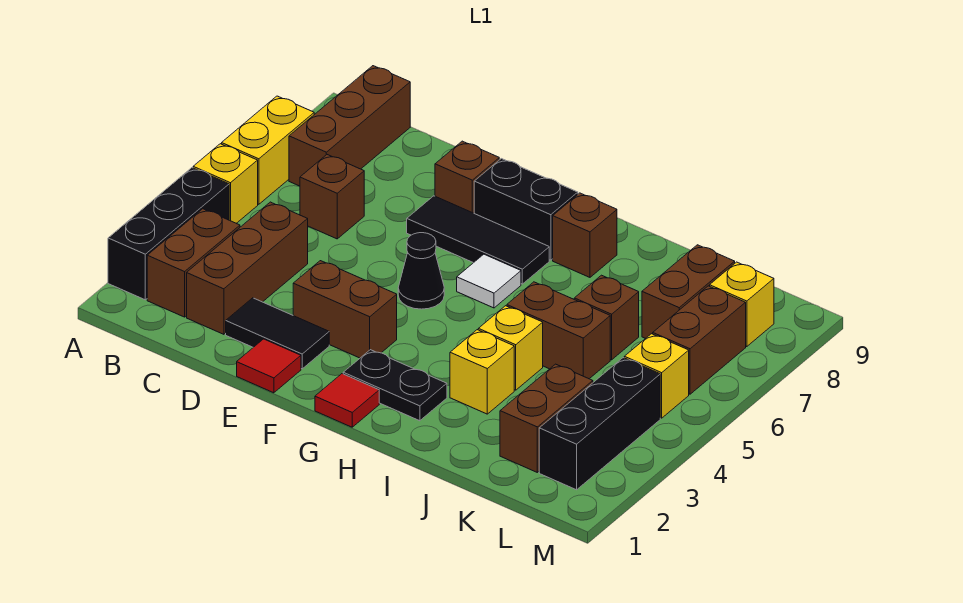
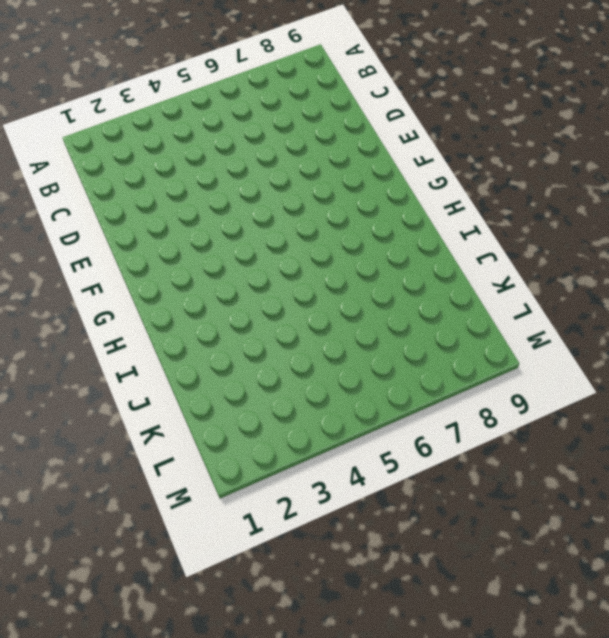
none -> black brick A2:A4 level 1
none -> yellow brick A5 level 1
none -> yellow brick A6:A7 level 1

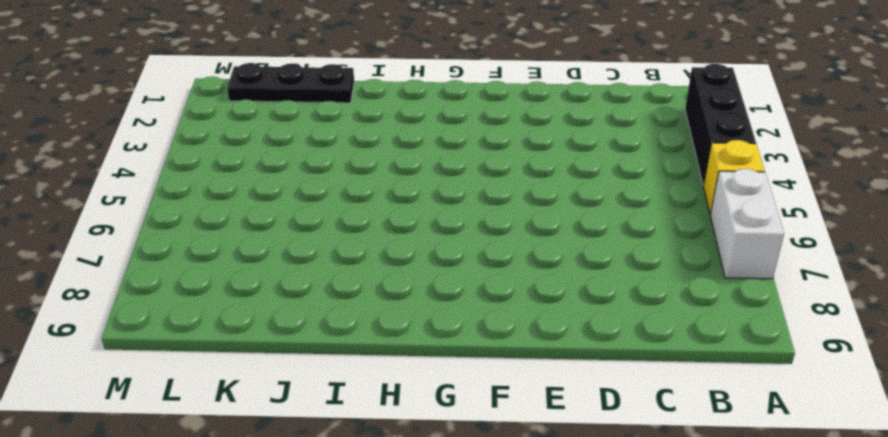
white brick A6:A7 level 1 -> yellow brick A6:A7 level 1
black plate J1:L1 level 1 -> none
none -> brown brick B2:B3 level 1
none -> brown brick B7:B9 level 1
none -> brown brick C2:C4 level 1

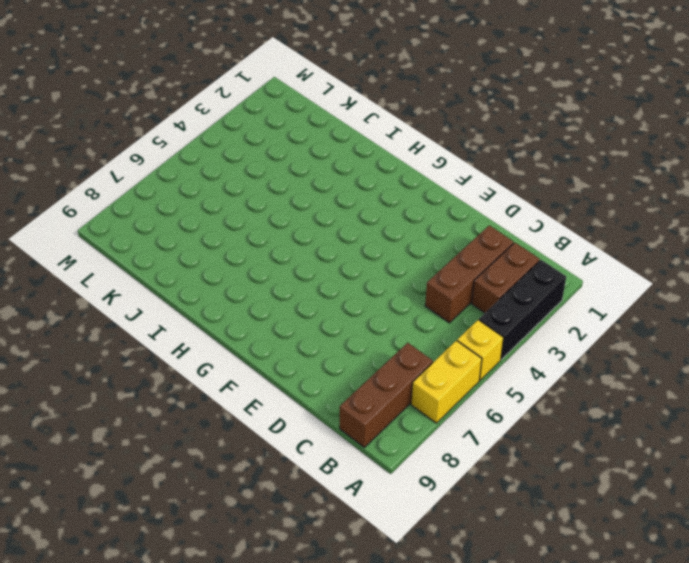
none -> brown brick C6 level 1
none -> black tile D2:E2 level 1
none -> red tile E1 level 1

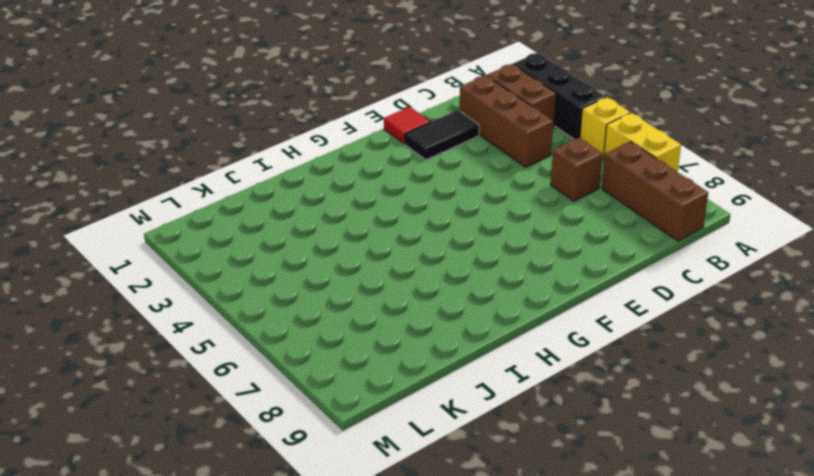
none -> brown brick E3:F3 level 1
none -> black tile E7:G7 level 1
none -> brown brick E8 level 1

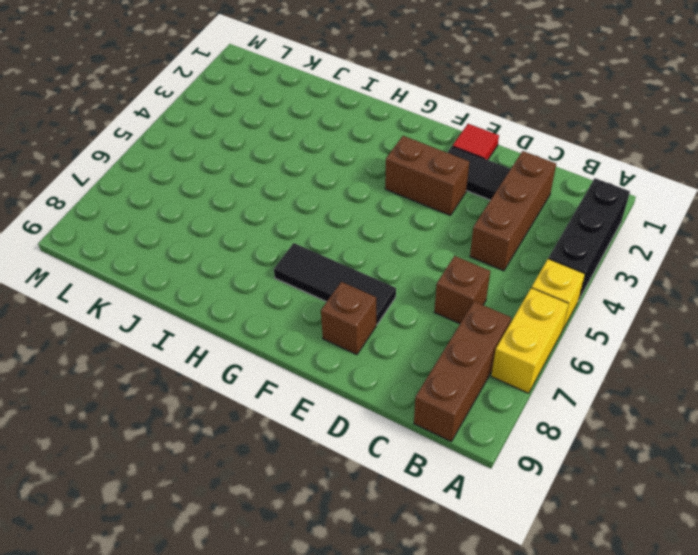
none -> brown brick B2:B3 level 1
none -> black cone F5 level 1
none -> black brick F8:G8 level 1

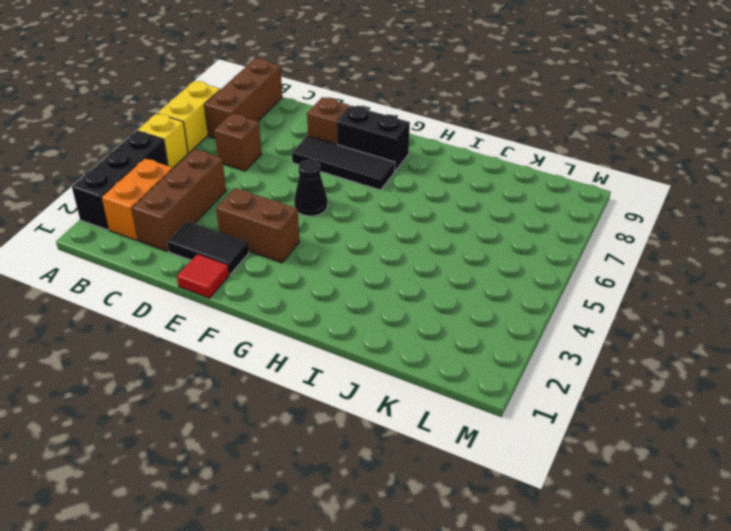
orange brick B2:B3 level 1 -> brown brick B2:B3 level 1
none -> red tile G1 level 1
none -> black plate G2:H2 level 1
none -> white tile G6 level 1

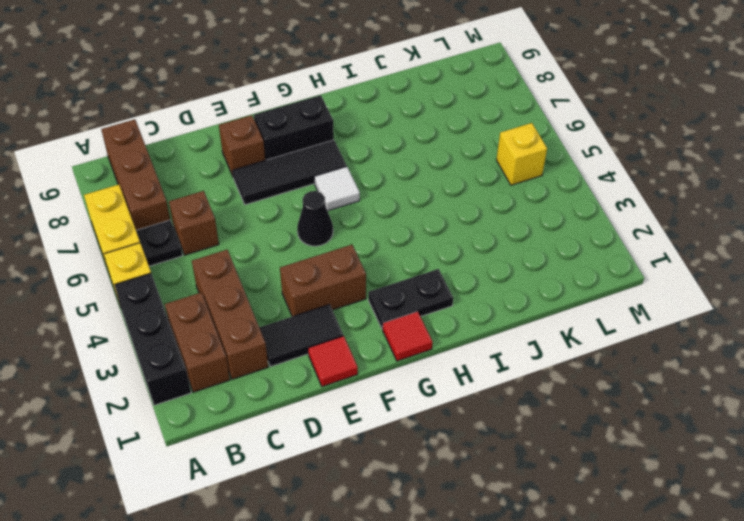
black plate B6 level 1 -> none
none -> brown brick H8 level 1
none -> yellow brick I3 level 1
none -> yellow brick I4 level 1

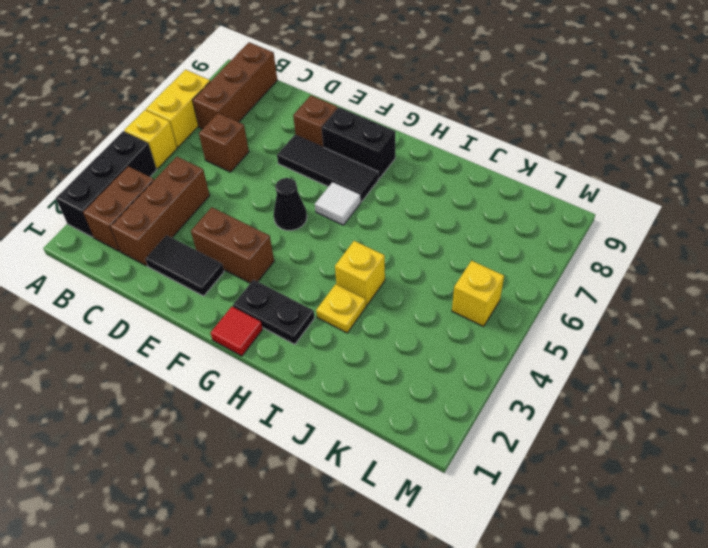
yellow plate I3 level 1 -> yellow brick I3 level 1
none -> red tile E1 level 1
none -> brown brick H8 level 1
none -> brown brick I5:J5 level 1

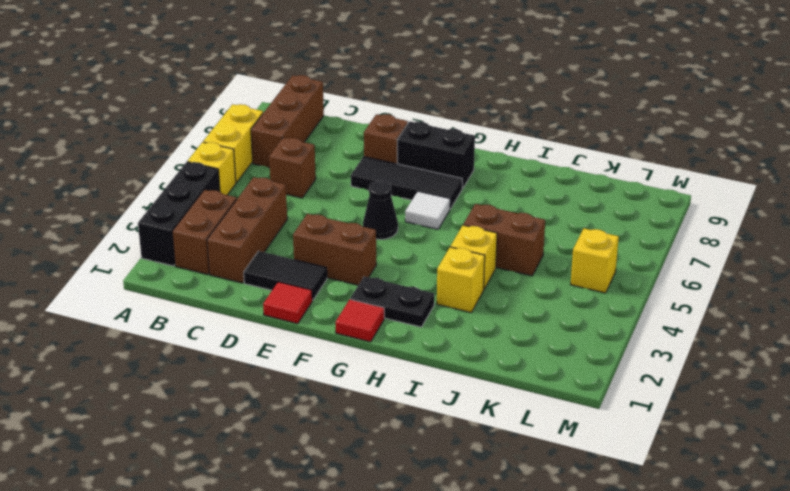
none -> brown brick H8 level 1
none -> brown brick J6 level 1
none -> brown brick K2:K3 level 1

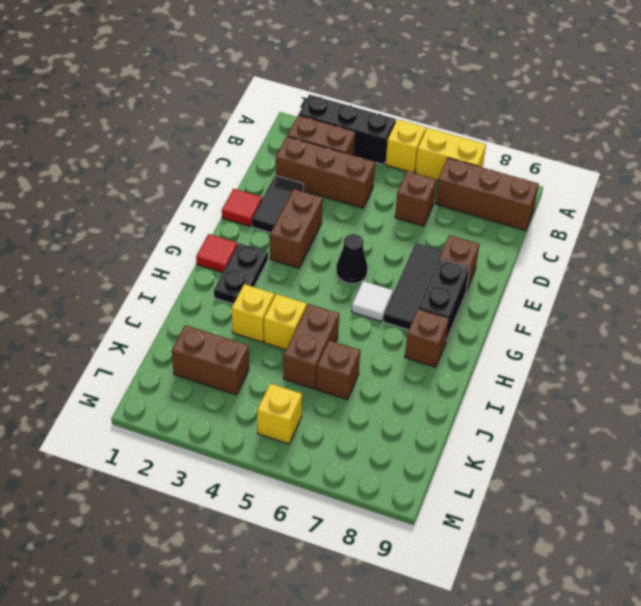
none -> brown brick K7:K8 level 1
none -> black brick L2:L4 level 1
none -> brown brick L6:L7 level 1

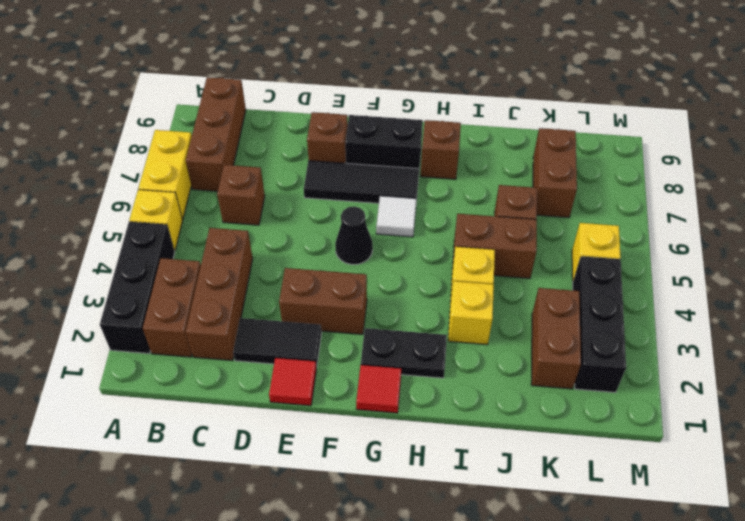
none -> brown brick L6:L7 level 1
none -> yellow brick L8 level 1

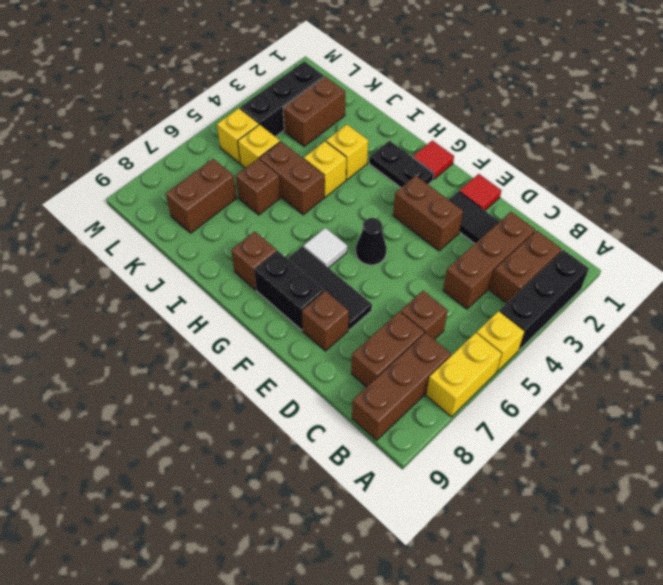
brown brick C7:C8 level 1 -> brown brick L6:L7 level 1
yellow brick K5 level 1 -> yellow brick L8 level 1

